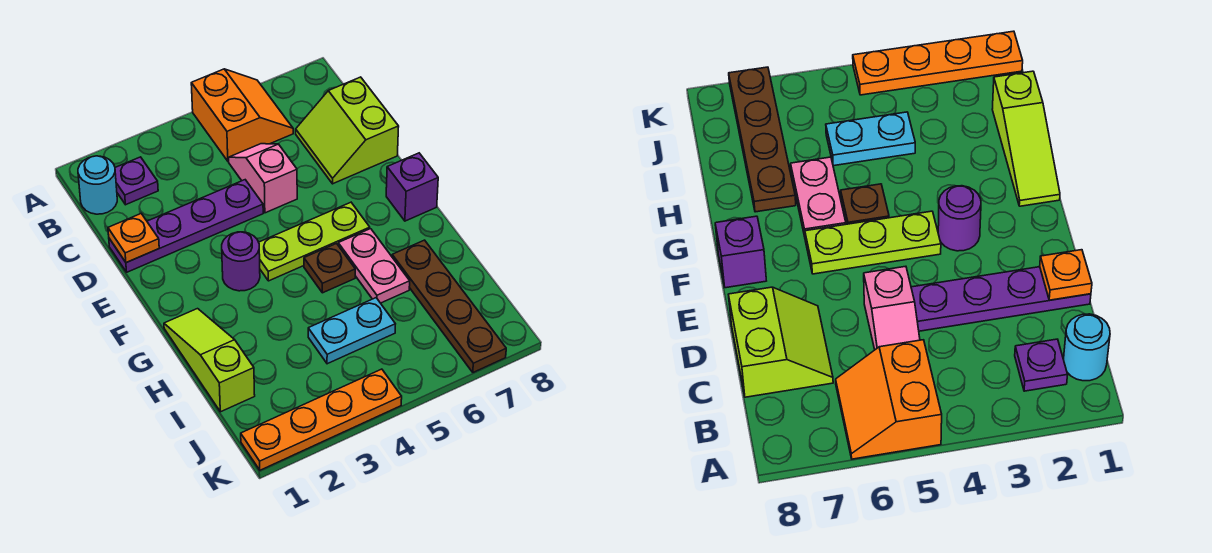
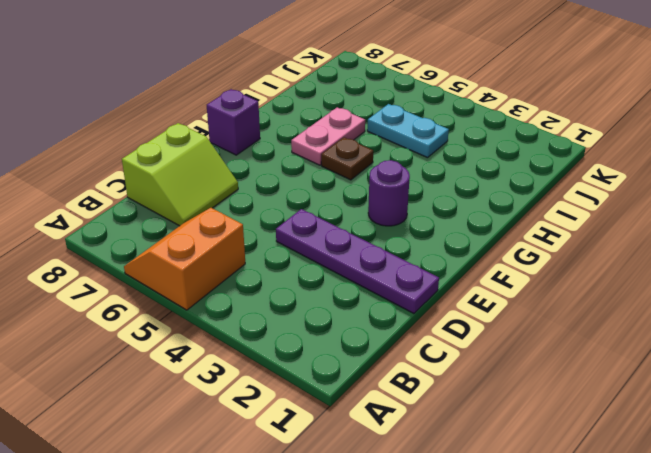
none -> cyan round brick B1 level 1
none -> purple plate B2 level 1
none -> pink slope C5:D5 level 1 top D

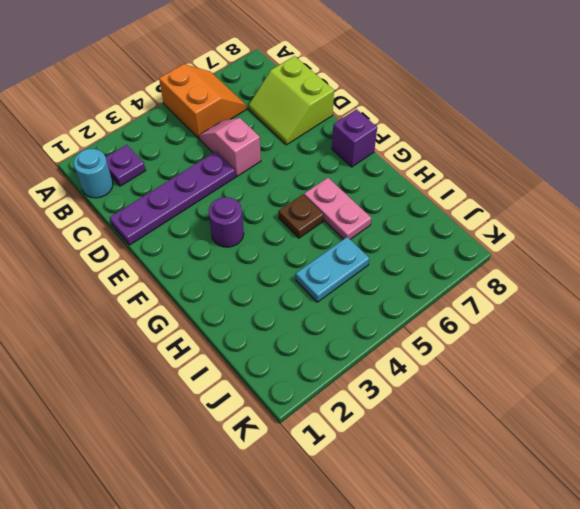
none -> lime plate F4:F6 level 1
none -> lime slope G1:I1 level 1 top I
none -> brown plate H7:K7 level 1

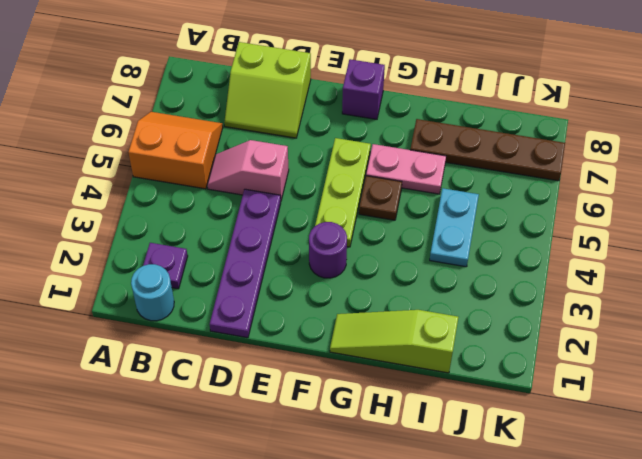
none -> orange plate K1:K4 level 1
none -> orange plate D1 level 2

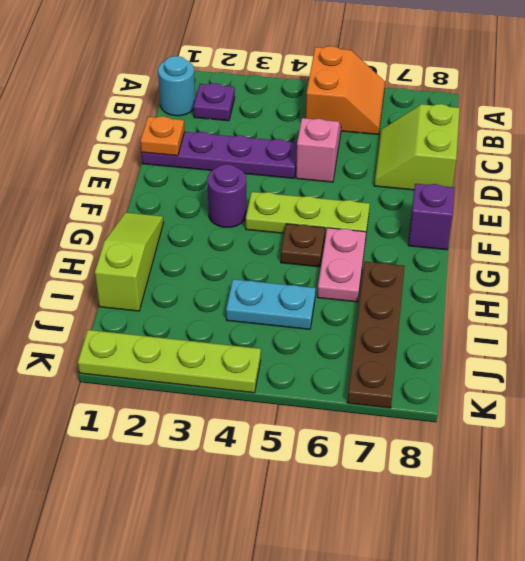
lime plate K1:K4 level 1 -> orange plate K1:K4 level 1

